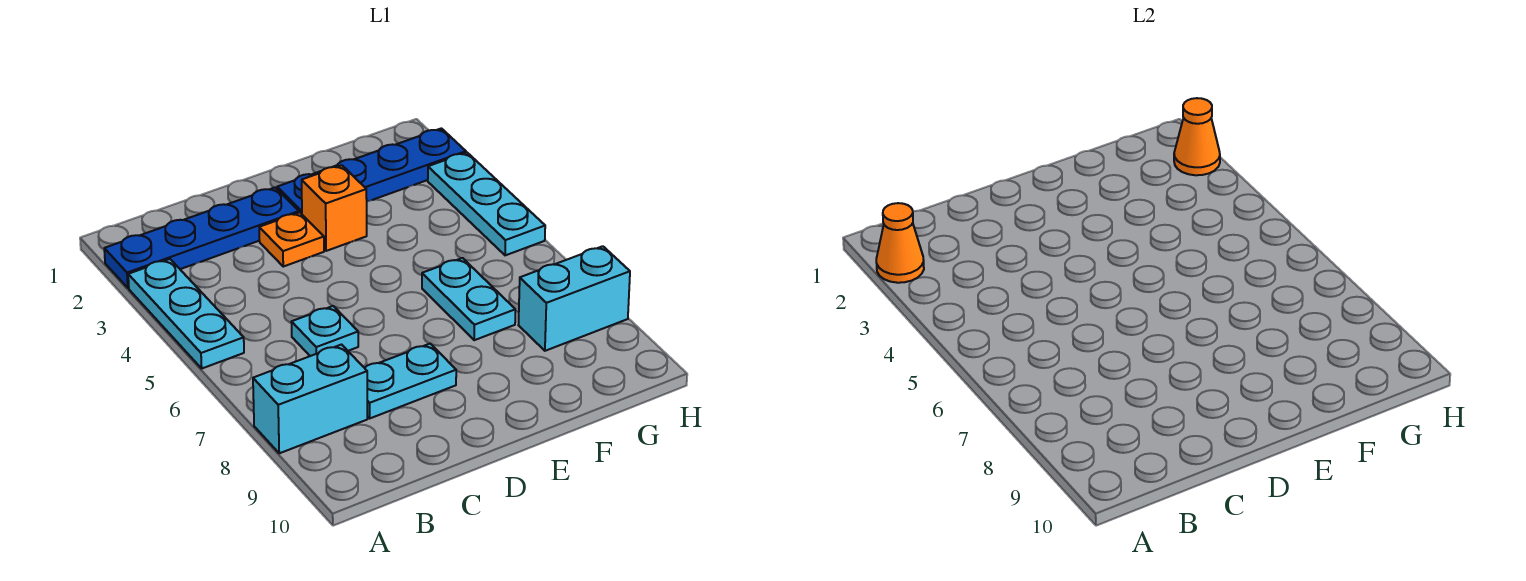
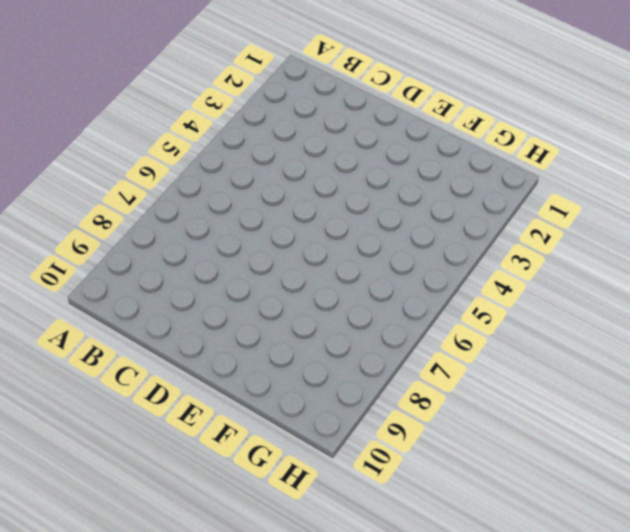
none -> blue plate A2:D2 level 1
none -> cyan plate A3:A5 level 1
none -> cyan brick A8:B8 level 1

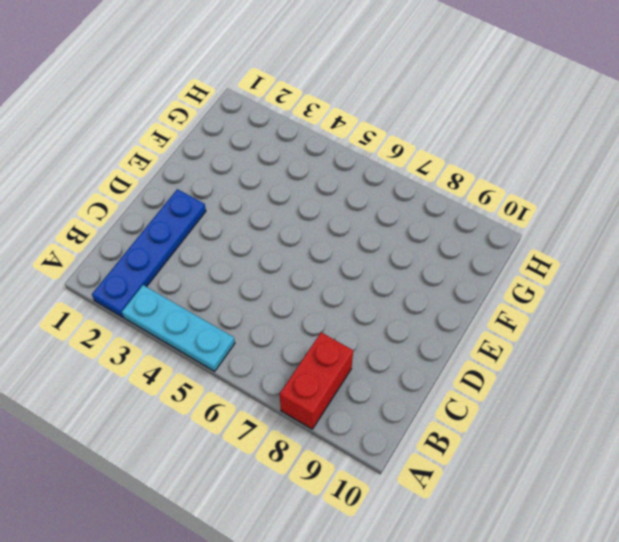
red brick A8:B8 level 1 -> cyan brick A8:B8 level 1
none -> cyan plate C6 level 1
none -> cyan plate C8:D8 level 1
none -> orange plate D3 level 1

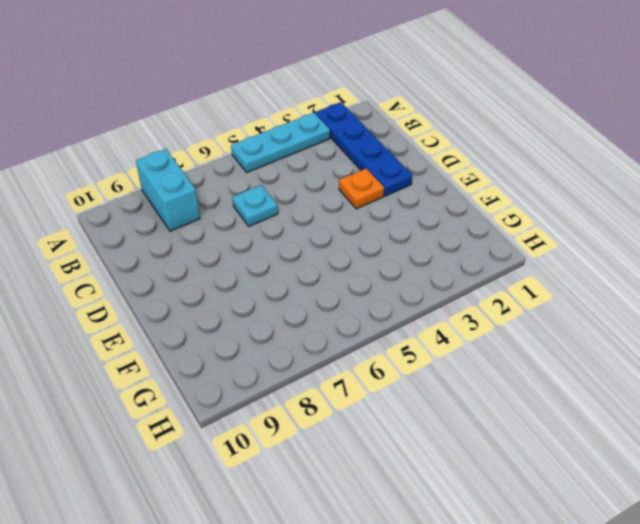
none -> cyan plate C8:D8 level 1
none -> blue plate E2:H2 level 1
none -> orange brick E3 level 1

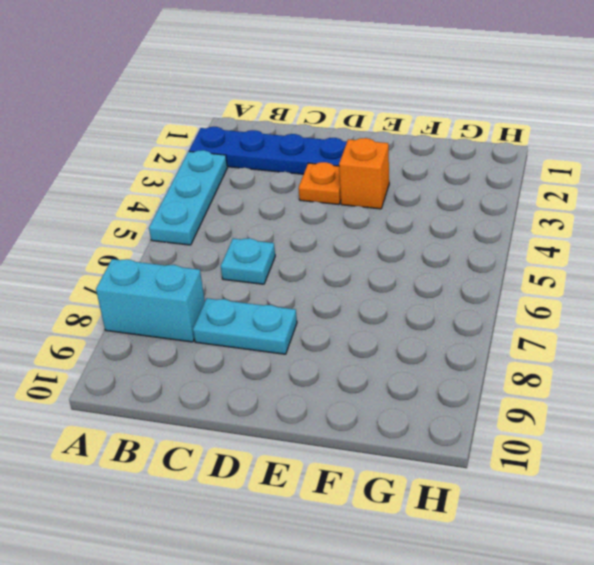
none -> blue plate E2:H2 level 1
none -> cyan plate F6:F7 level 1
none -> cyan brick G8:H8 level 1

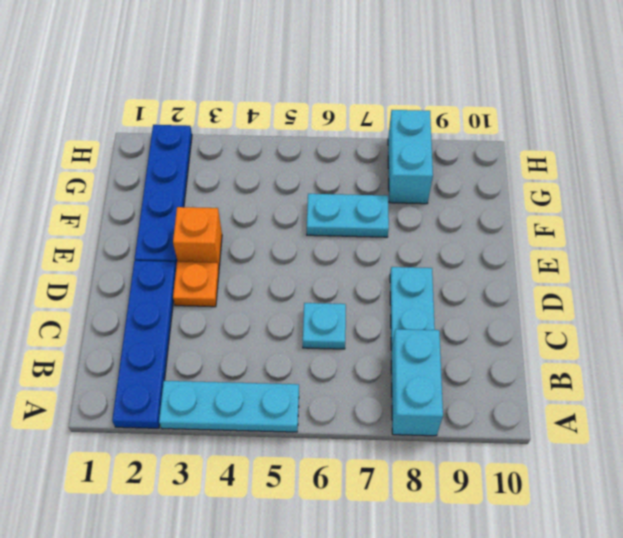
none -> cyan plate H3:H5 level 1
none -> orange cone A2 level 2
none -> orange cone H2 level 2

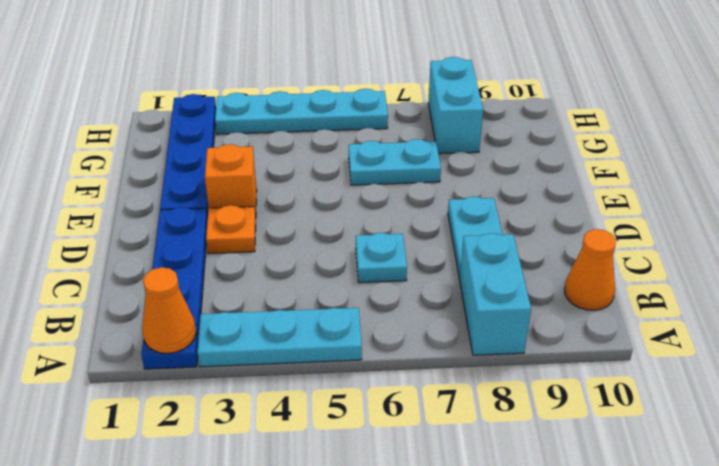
orange cone B10 level 1 -> orange cone H2 level 2
cyan plate H3:H6 level 1 -> cyan plate H3:H5 level 1

